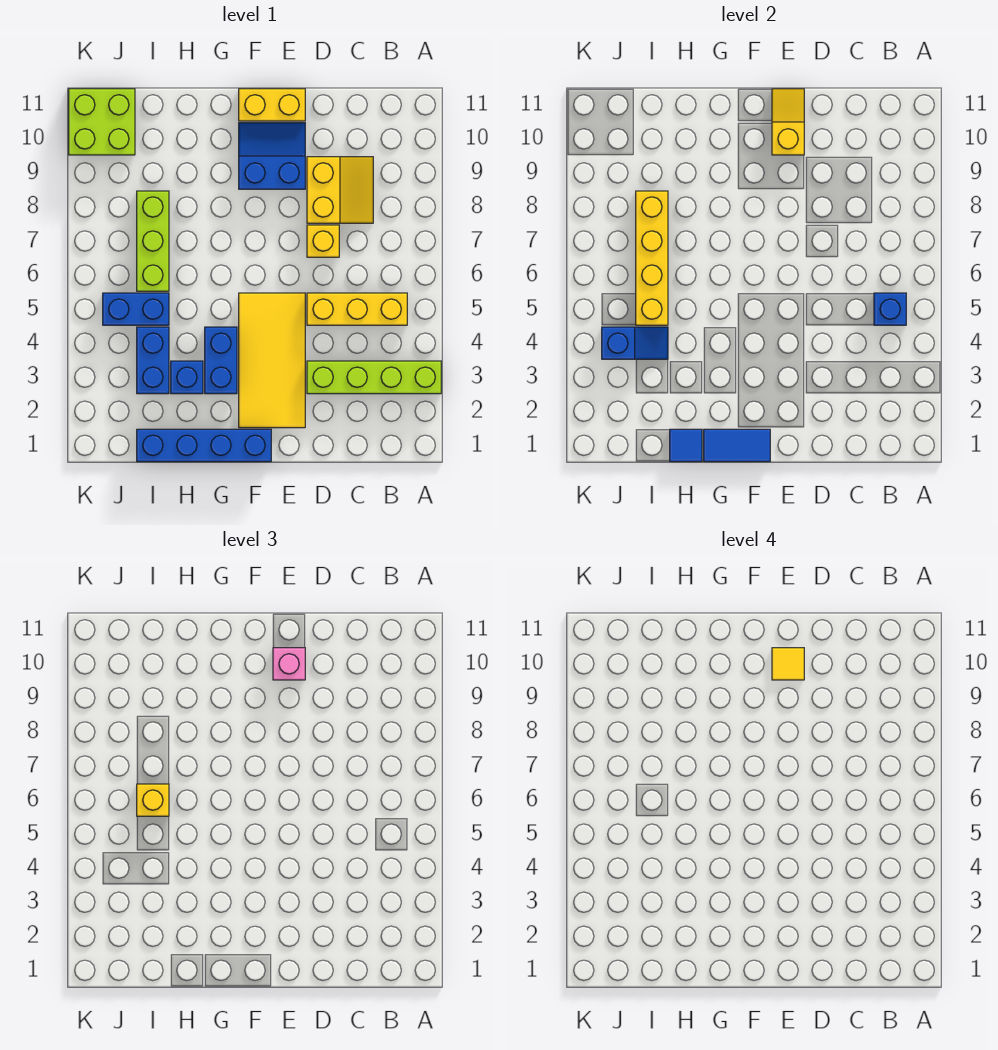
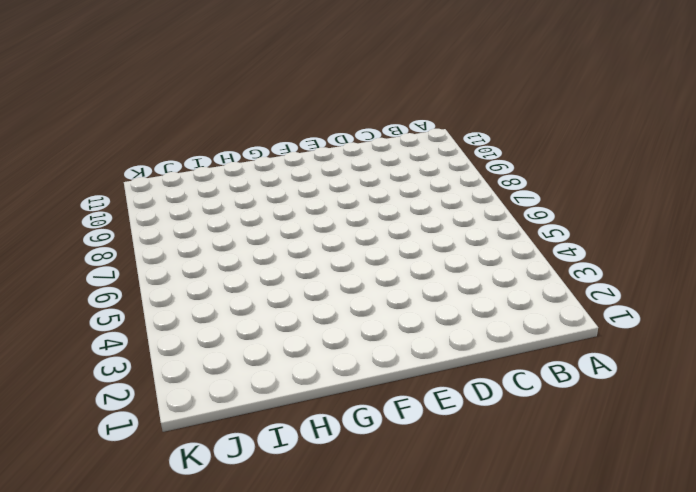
none -> lime brick A3:D3 level 1
none -> yellow brick B5:D5 level 1
none -> yellow slope C8:D9 level 1 top D

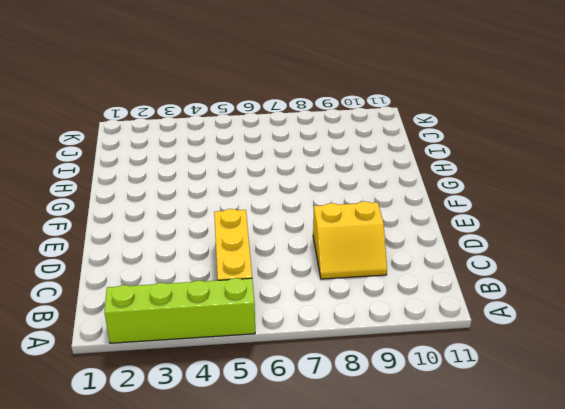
lime brick A2:A5 level 1 -> lime brick A3:D3 level 1
none -> yellow brick D7 level 1
none -> yellow tile E2:F5 level 1
none -> blue slope E9:F10 level 1 top 9

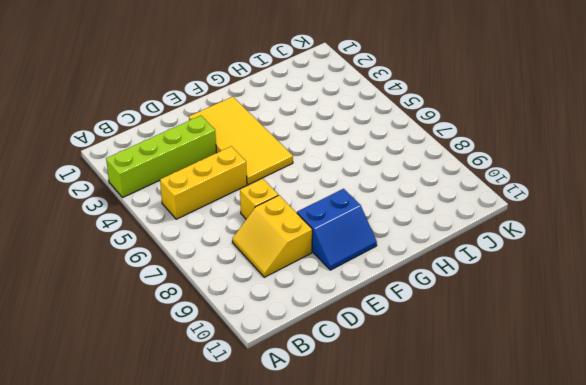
none -> yellow brick E11:F11 level 1
none -> blue brick F1:I1 level 1
none -> blue brick G3:G4 level 1

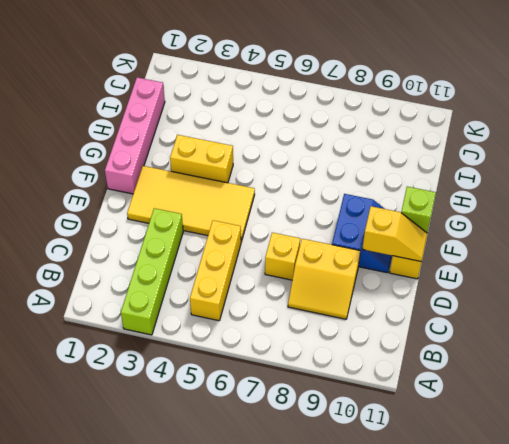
pink brick F1:I1 level 1 -> blue brick F1:I1 level 1
lime brick F11 level 2 -> none
yellow brick G3:G4 level 1 -> blue brick G3:G4 level 1
none -> blue brick H3 level 1
none -> blue brick I3:I4 level 1
none -> blue brick I5:J5 level 1

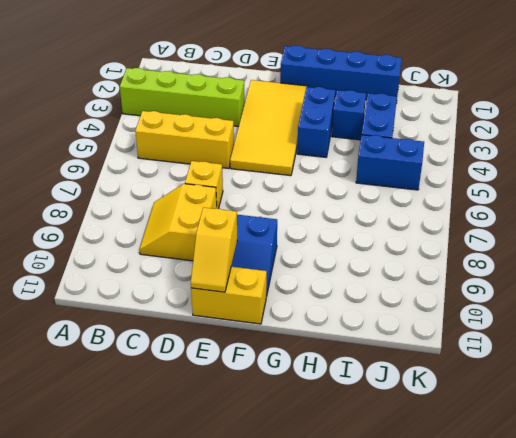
none -> lime brick I6:I8 level 1
none -> lime brick J10:K11 level 1
none -> blue brick B5 level 2

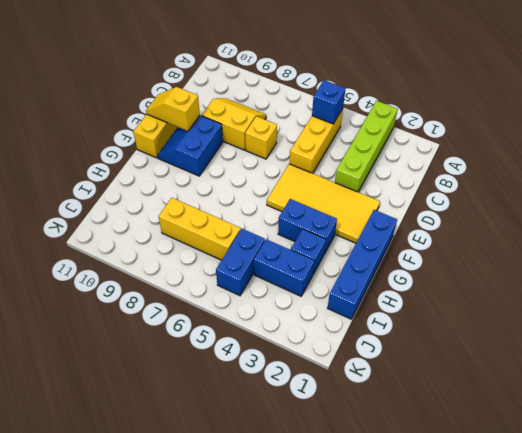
yellow brick I6:I8 level 1 -> lime brick I6:I8 level 1
none -> lime brick J10:K11 level 1
none -> blue tile F1:G1 level 2
none -> blue tile H1 level 2

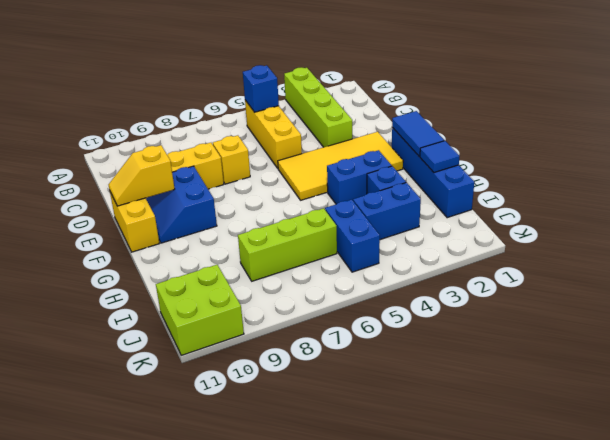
none -> blue slope I4:J4 level 2 top J
none -> yellow brick I5:I8 level 2
none -> pink brick E10 level 3

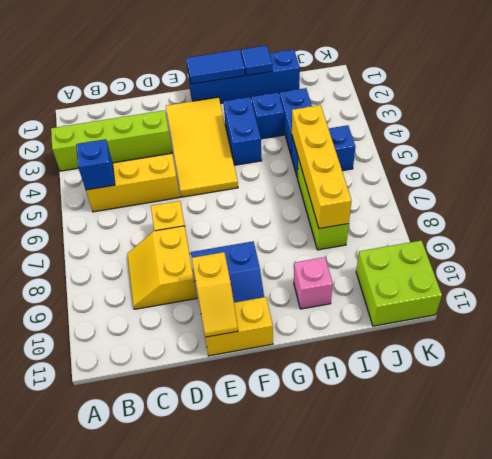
pink brick H10 level 1 -> pink brick E10 level 3
none -> blue slope I4:J4 level 2 top J
none -> yellow brick I6 level 3
none -> yellow tile E10 level 4

